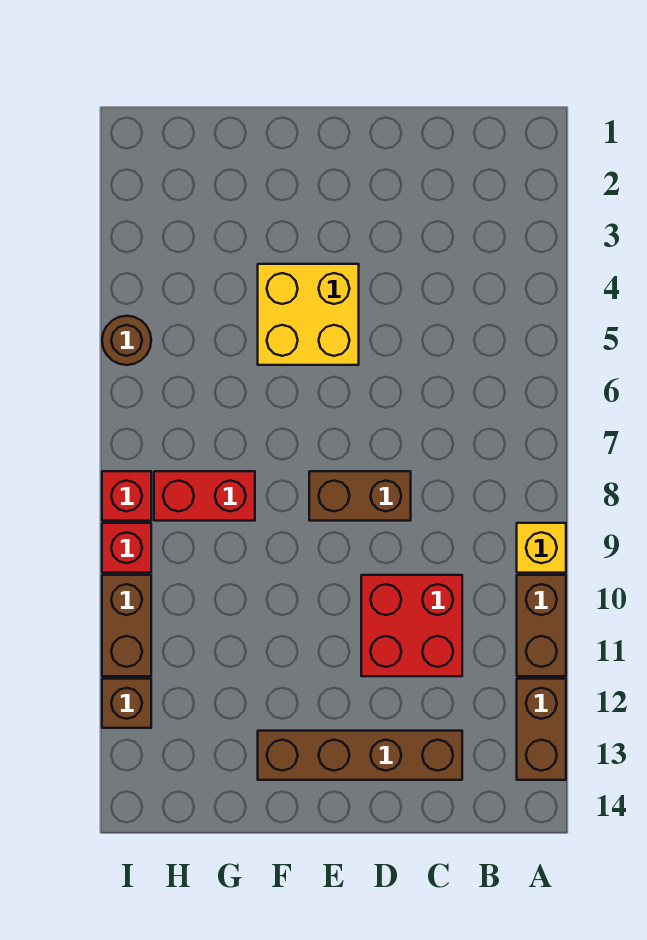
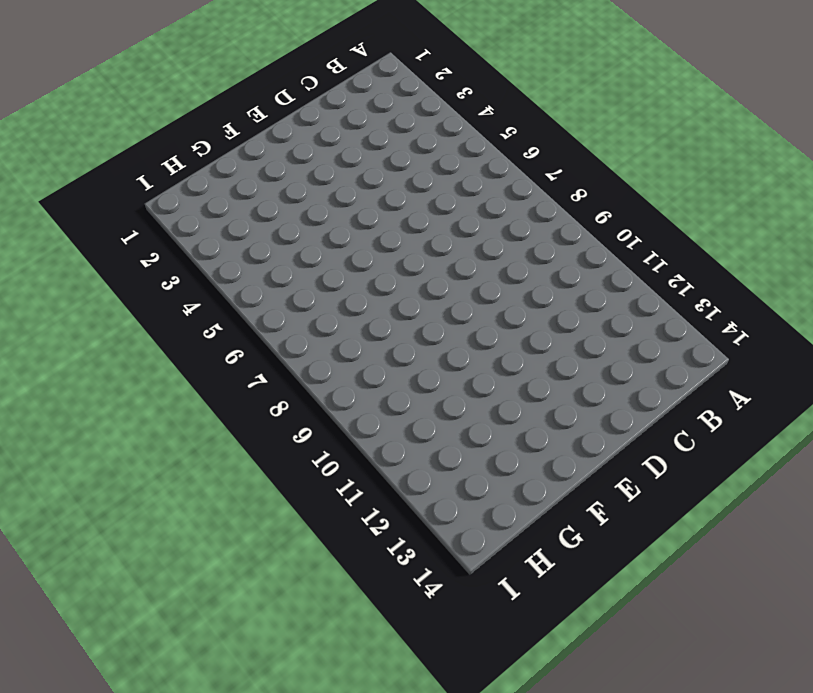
none -> yellow brick A9 level 1
none -> brown brick A10:A11 level 1
none -> brown brick A12:A13 level 1

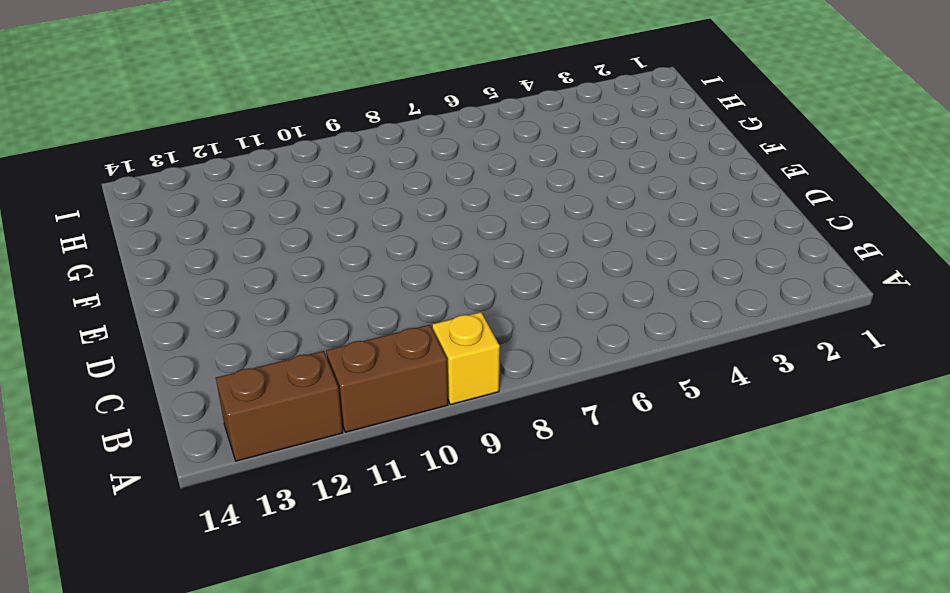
none -> red brick C10:D11 level 1
none -> brown brick C13:F13 level 1
none -> brown brick D8:E8 level 1

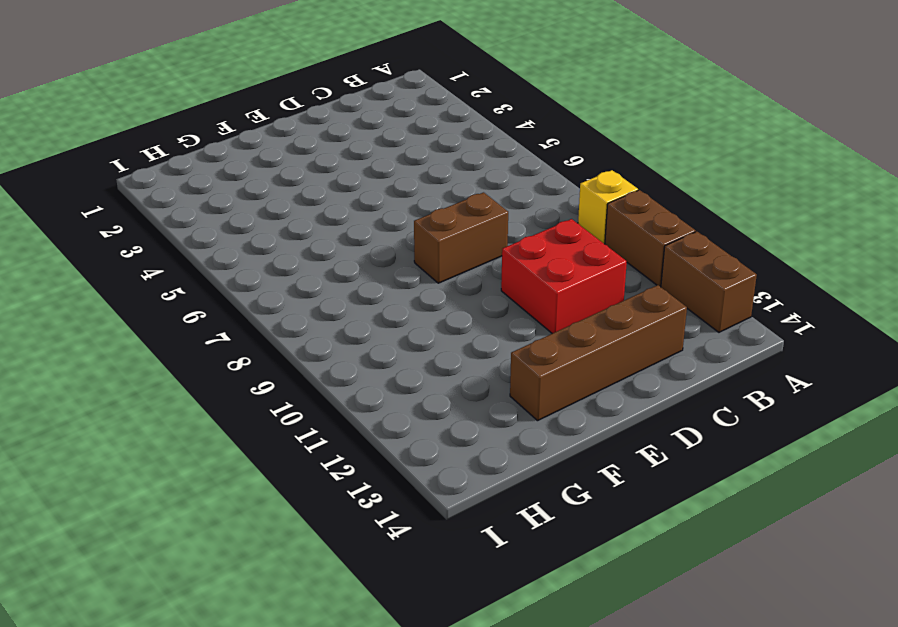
none -> yellow brick E4:F5 level 1
none -> red brick G8:H8 level 1
none -> brown round brick I5 level 1

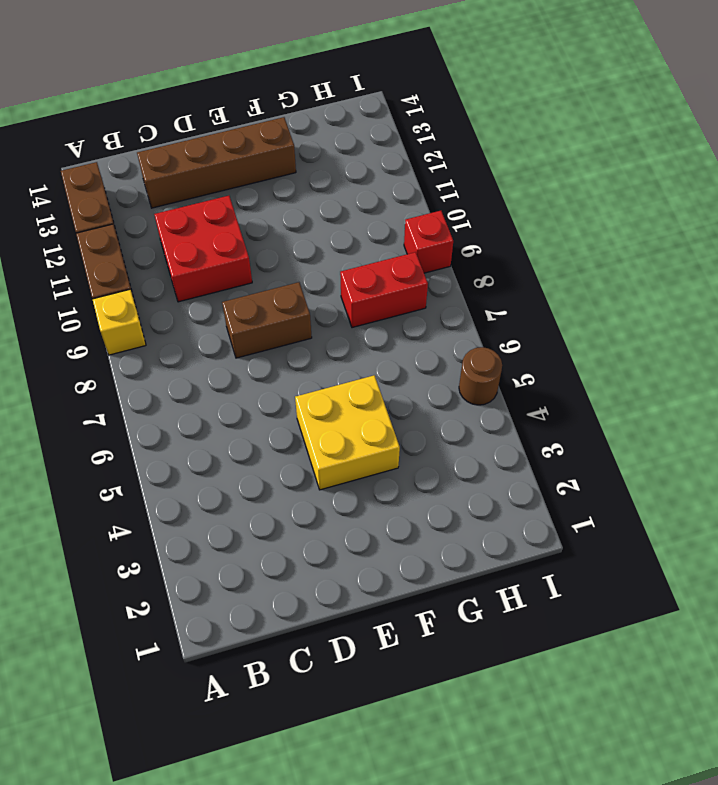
none -> red brick I8 level 1
none -> brown brick I10:I11 level 1
none -> brown brick I12 level 1

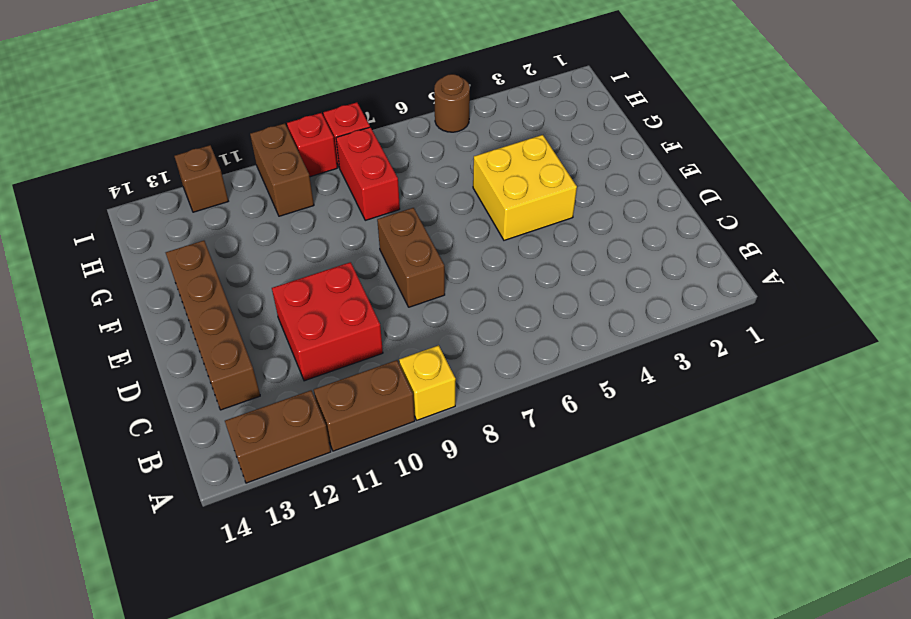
brown brick H10:I10 level 1 -> brown brick I10:I11 level 1

